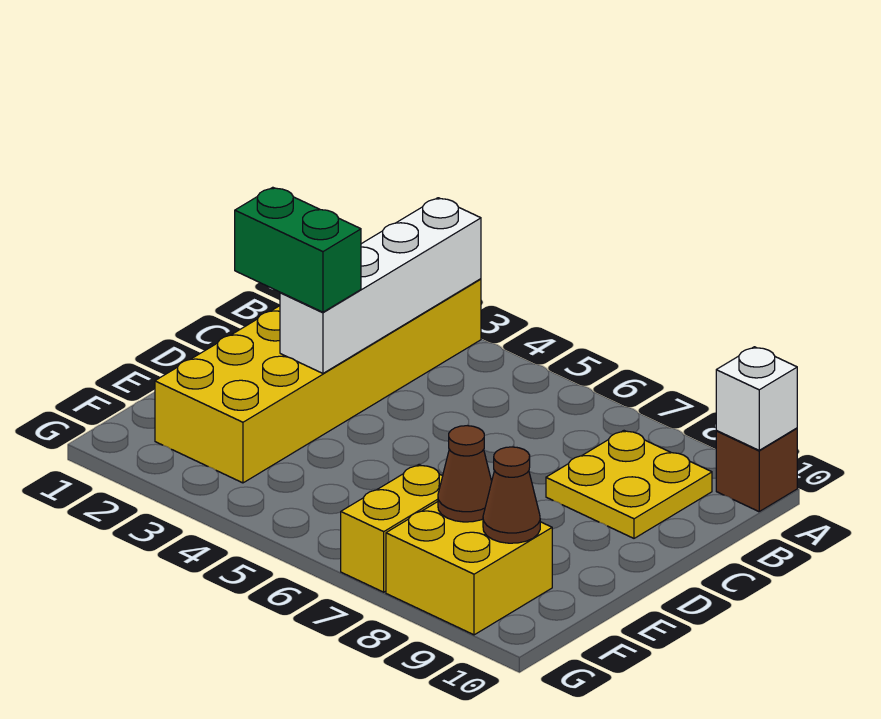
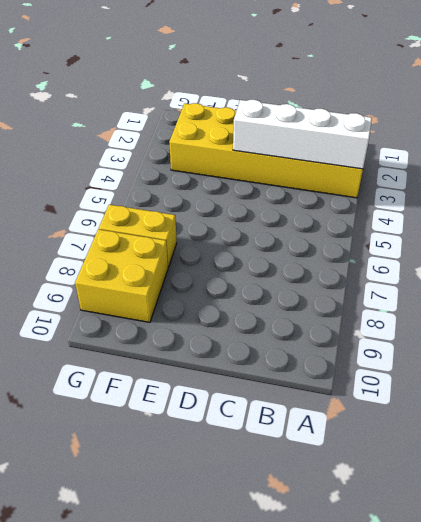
none -> brown brick A10 level 1
none -> yellow plate B8:C9 level 1

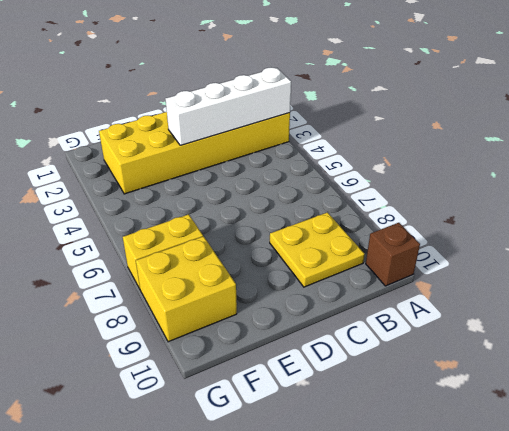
none -> white brick A10 level 2
none -> brown cone F8 level 2

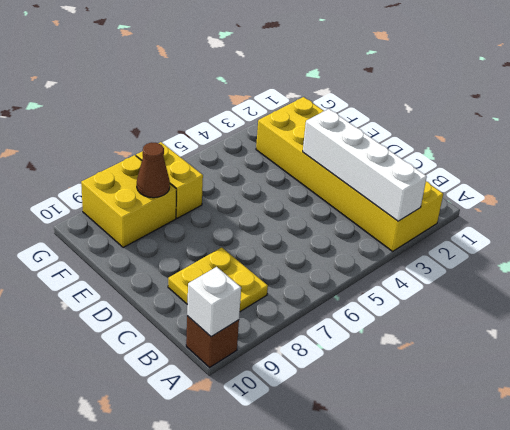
none -> brown cone F9 level 2
none -> green brick D2:D3 level 3

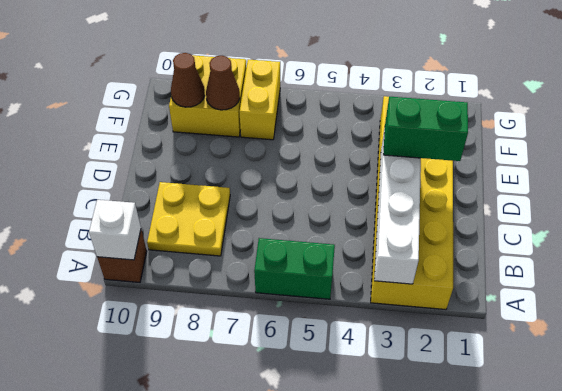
green brick A5:A6 level 1 -> none

